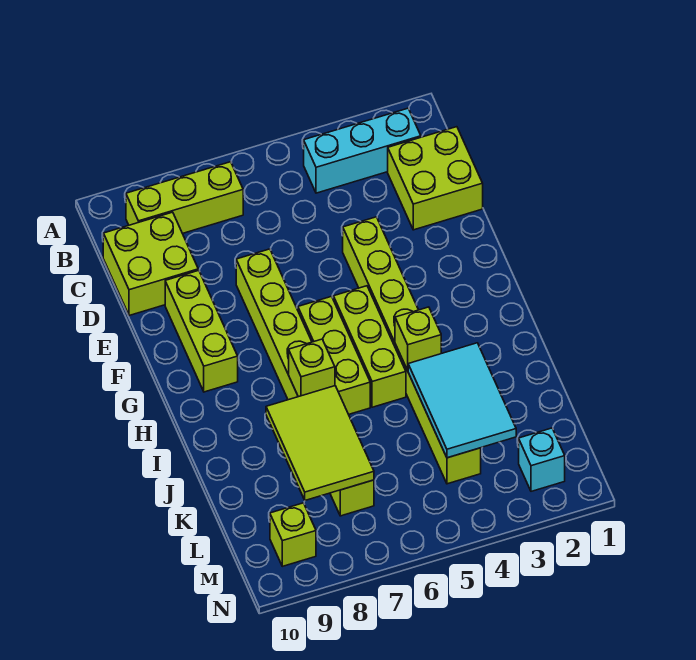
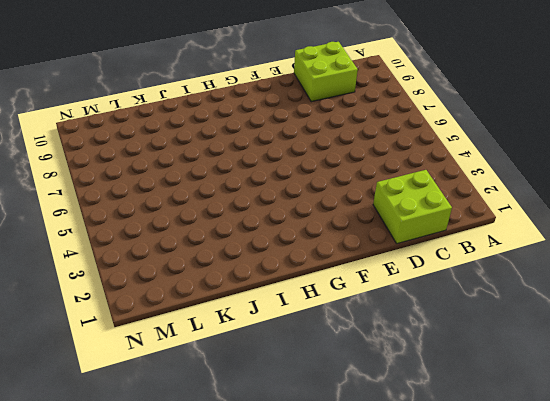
none -> cyan brick B2:B4 level 1
none -> lime brick B7:B9 level 1
none -> lime brick E4:L4 level 1

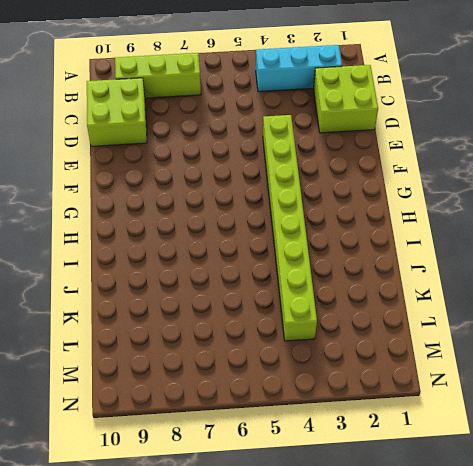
none -> lime brick E7:L7 level 1
none -> lime brick E9:G9 level 1
none -> lime brick G5:I5 level 1

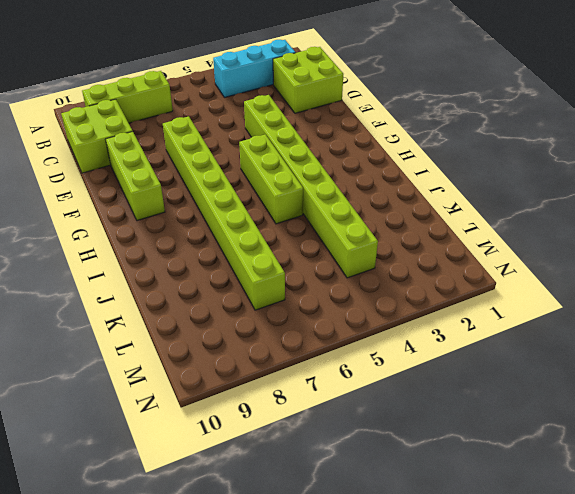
none -> lime brick G6:I6 level 1
none -> cyan brick M2 level 1
none -> lime brick M9 level 1

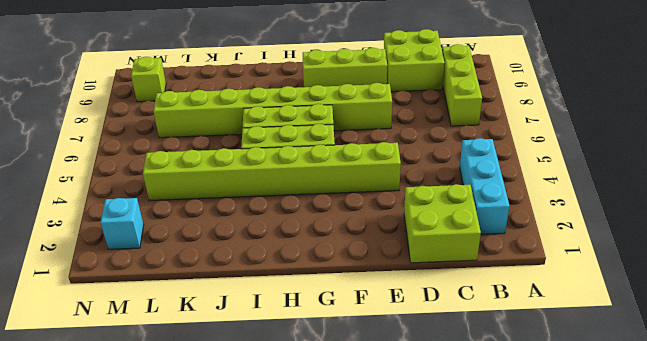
none -> lime brick I4 level 2
none -> lime brick I7 level 2
none -> cyan tile J3:L4 level 2

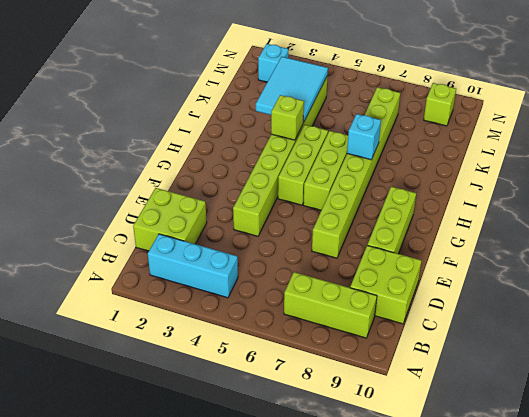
cyan brick I7 level 2 -> lime brick I7 level 2
none -> lime tile J7:L8 level 2

